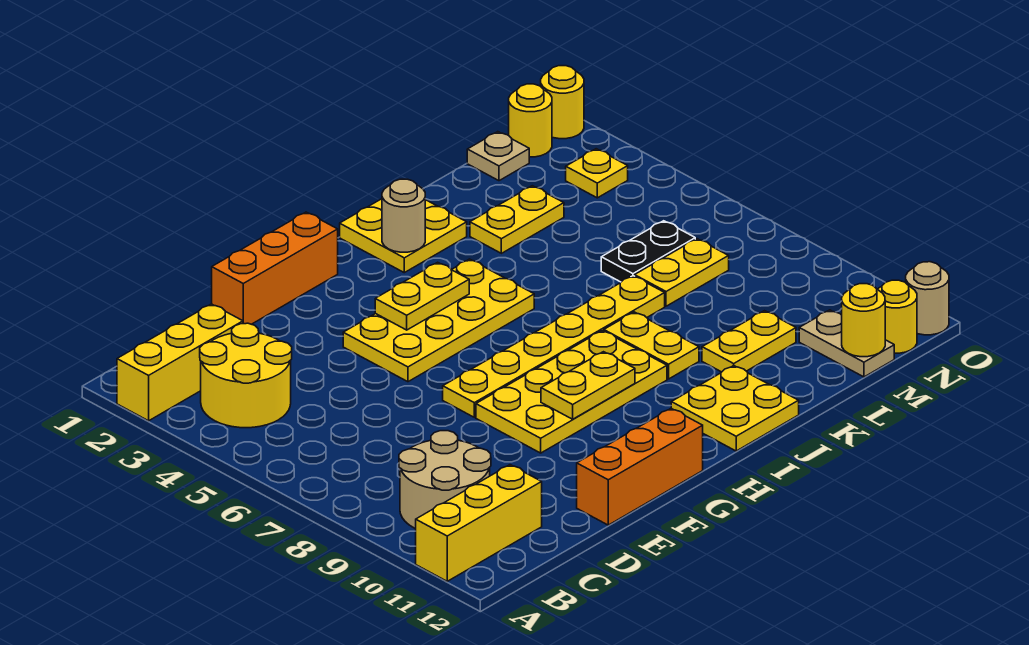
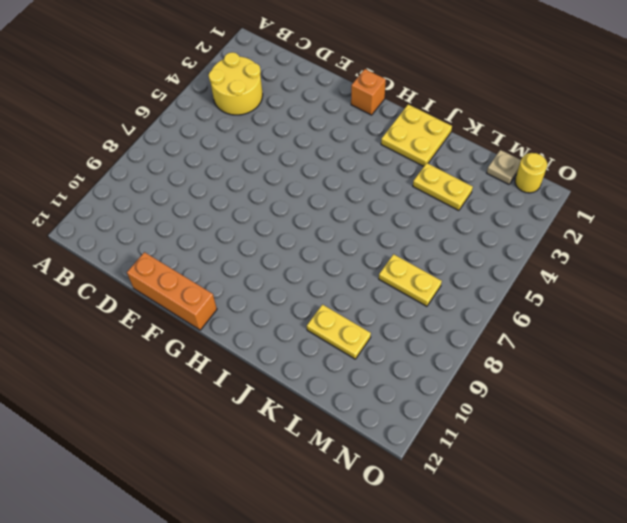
orange brick G1 level 1 -> orange brick E1:G1 level 1
none -> yellow brick A2:C2 level 1
none -> yellow brick A11:C11 level 1
none -> tan round brick B9:C10 level 1

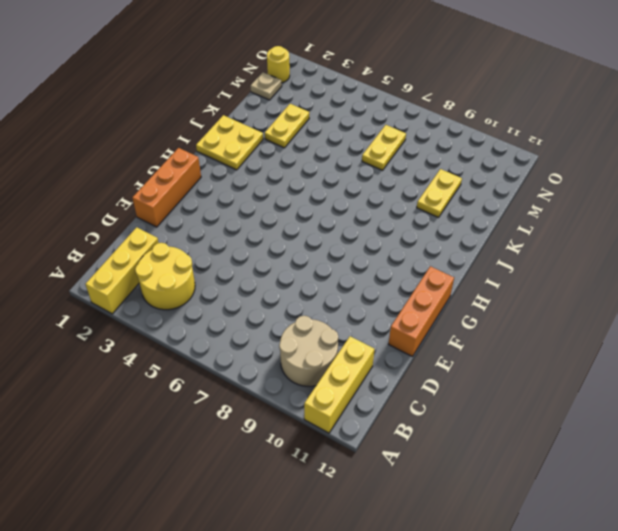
none -> yellow plate F4:I5 level 1
none -> yellow plate F7:K7 level 1
none -> yellow plate F8:I9 level 1

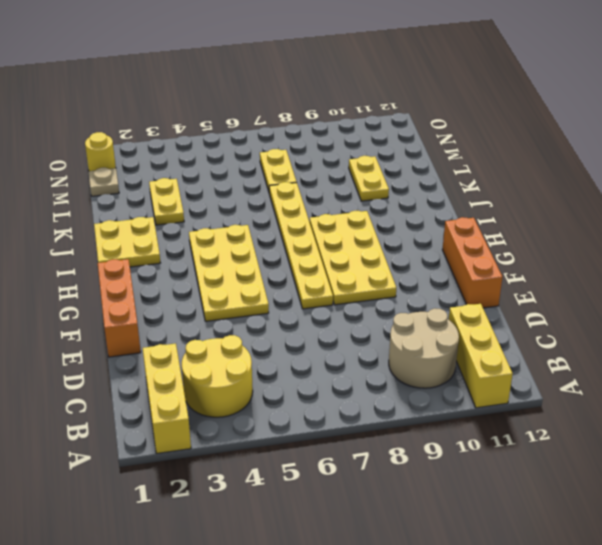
none -> yellow plate I11:J12 level 1
none -> yellow plate J8:J9 level 1
none -> black plate L6:M6 level 1

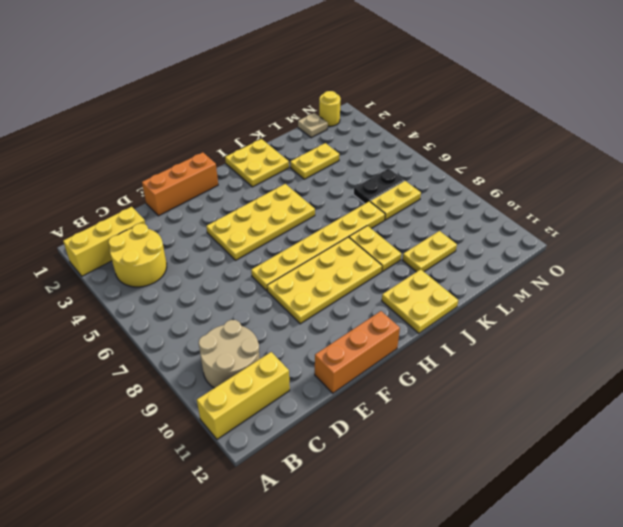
none -> tan plate M11:M12 level 1
none -> yellow plate N3 level 1
none -> yellow round brick N12 level 1

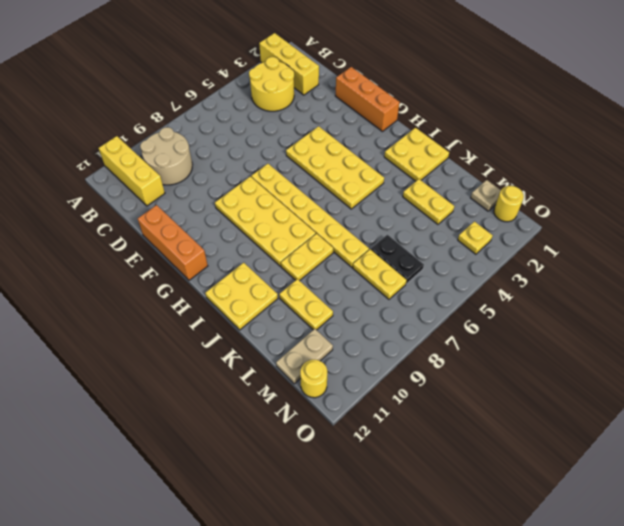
none -> yellow round brick O1 level 1
none -> tan round brick O12 level 1
none -> yellow plate G4:H4 level 2

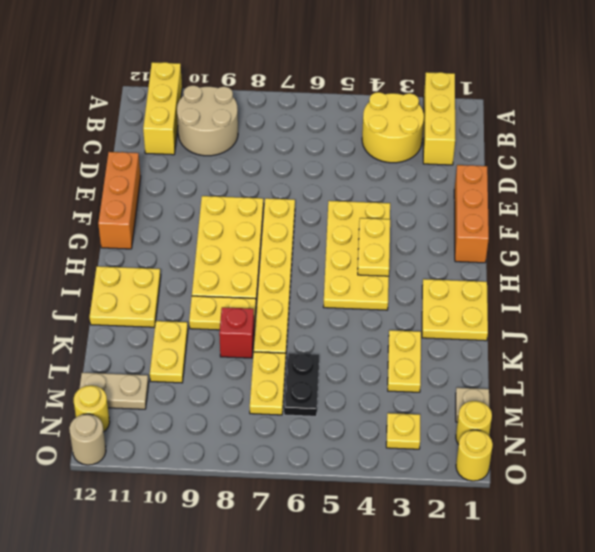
red brick K8 level 1 -> none
none -> yellow plate G9:H9 level 2
none -> tan round brick I2 level 2
none -> yellow round brick M12 level 2

